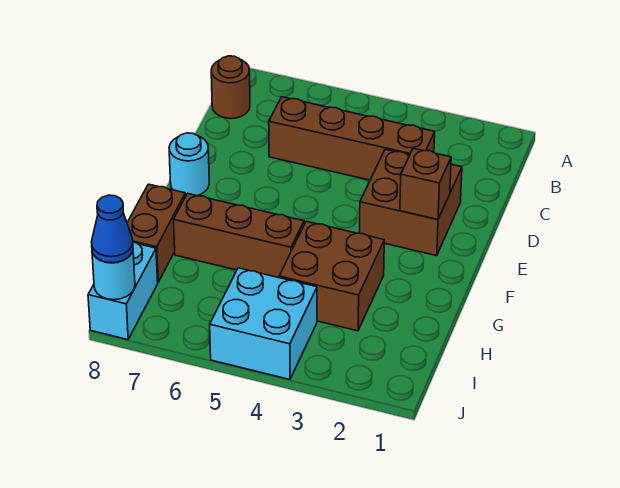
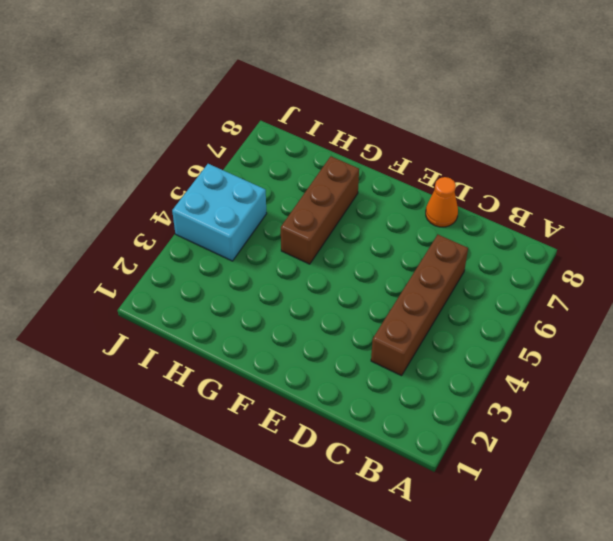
orange cone D8 level 1 -> none
none -> brown round brick B8 level 1
none -> brown brick D2:E3 level 1
none -> cyan round brick E8 level 1

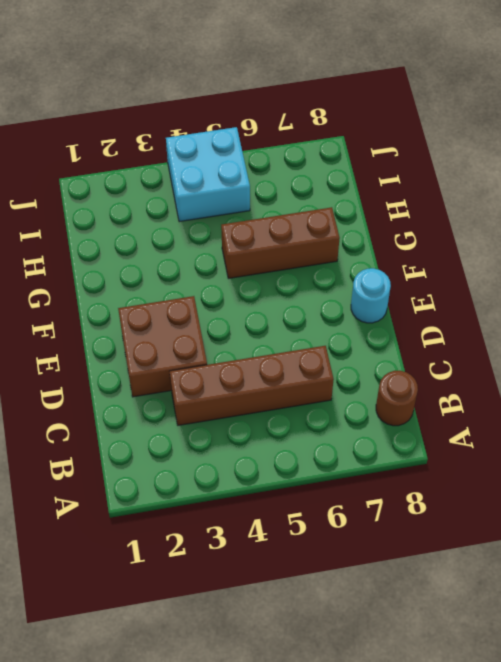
none -> brown brick G3:H4 level 1
none -> brown brick G8:H8 level 1
none -> cyan brick I8:J8 level 1

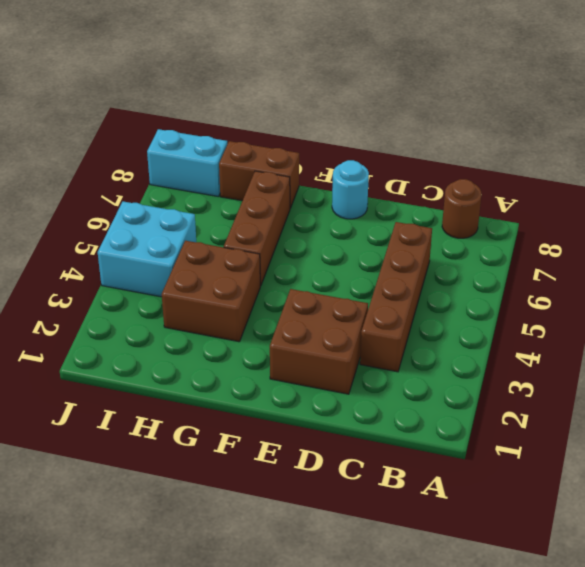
none -> brown brick E2 level 2
none -> cyan round brick J8 level 2
none -> blue cone J8 level 3

